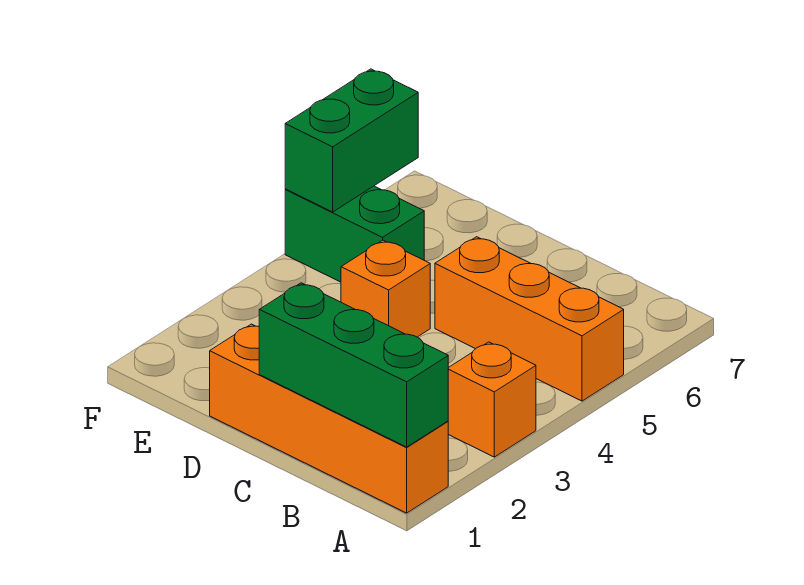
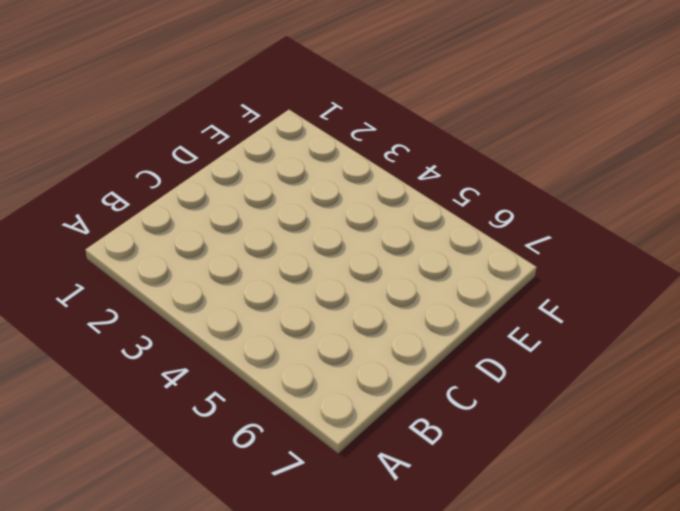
none -> orange brick A1:D1 level 1
none -> orange brick A3 level 1

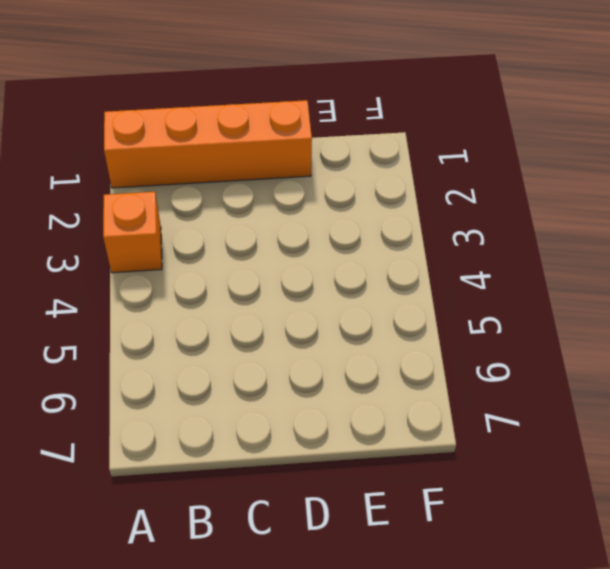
none -> orange brick A5:C5 level 1
none -> orange brick D4 level 1

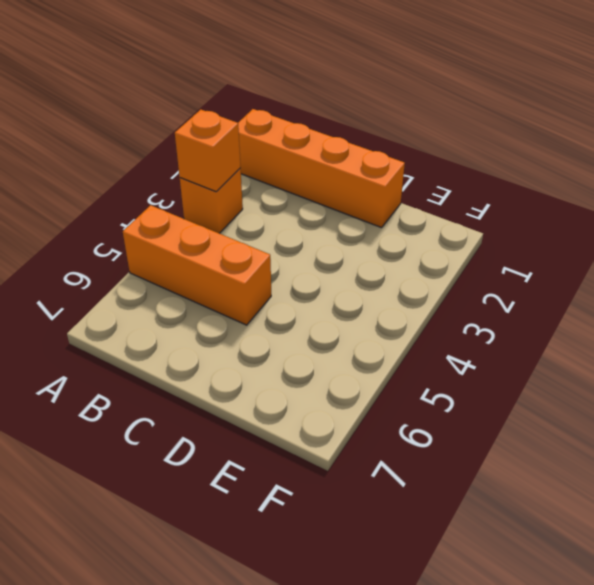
orange brick A3 level 2 -> orange brick D4 level 1
none -> green brick E5:F5 level 1
none -> green brick A1:C1 level 2

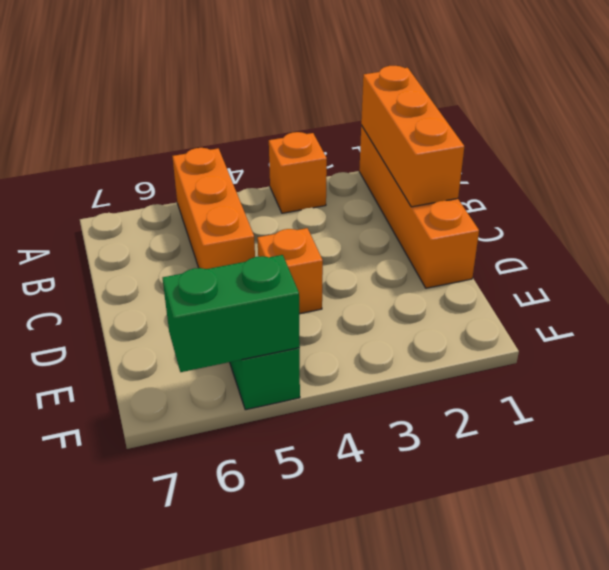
orange brick A1:C1 level 2 -> green brick A1:C1 level 2

